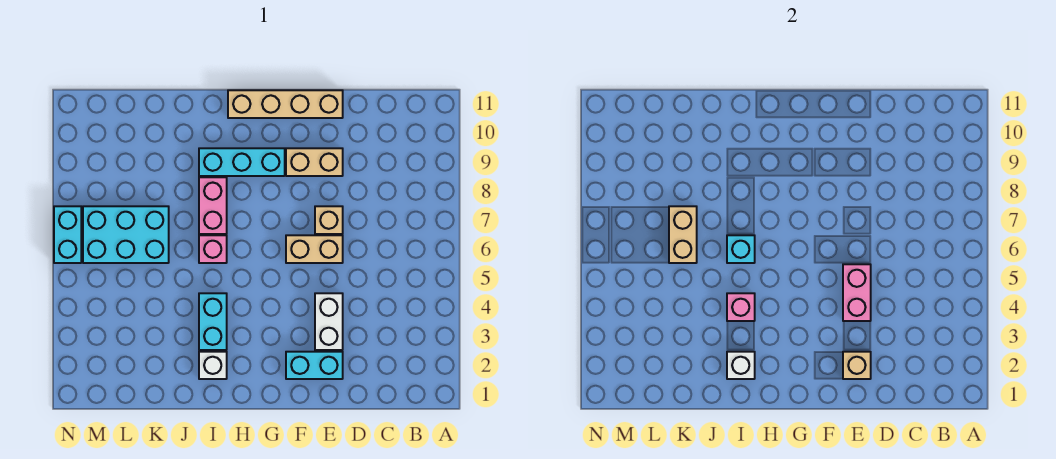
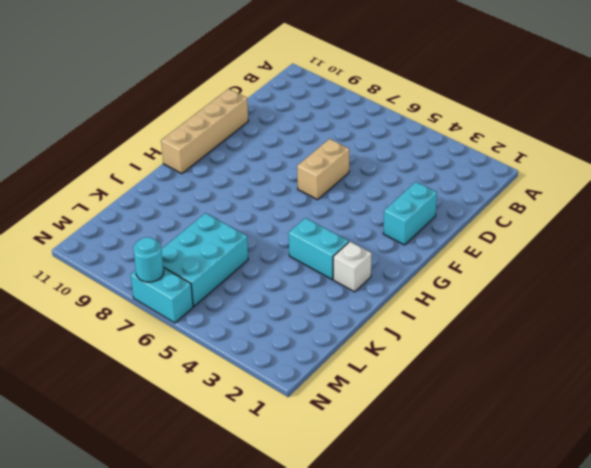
cyan round brick N7 level 2 -> none
none -> white brick E3:E4 level 1
none -> tan brick E7 level 1
none -> tan brick E9:F9 level 1

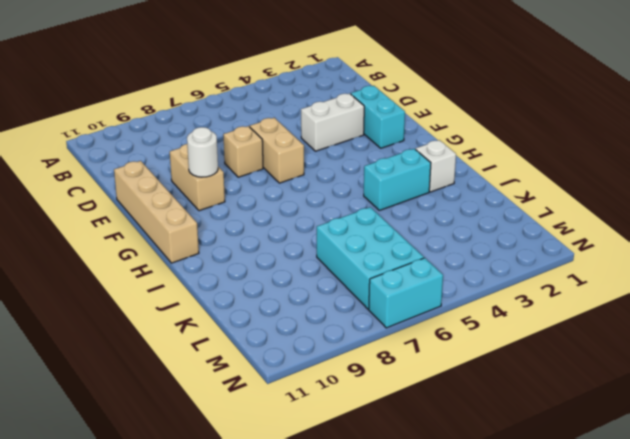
white round brick F9 level 2 -> none
none -> cyan brick G9:I9 level 1
none -> pink brick I6 level 1
none -> pink brick I7:I8 level 1

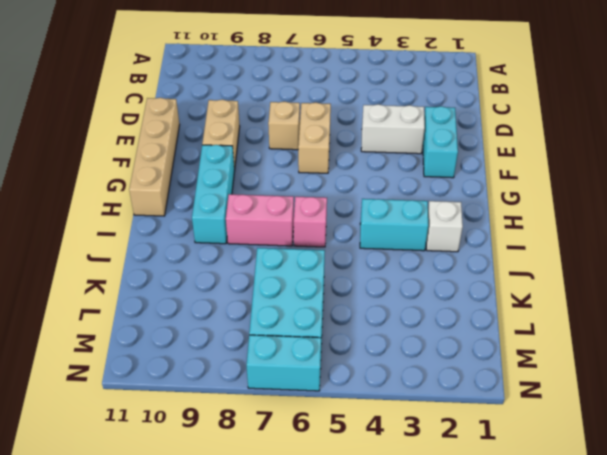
none -> tan brick E2 level 2
none -> pink brick E4:E5 level 2
none -> white brick I2 level 2

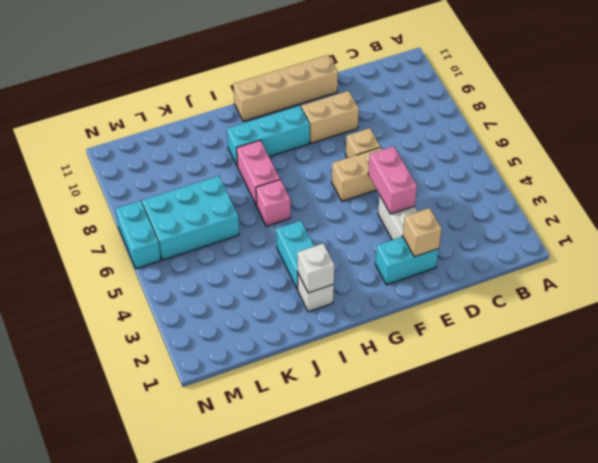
none -> pink brick I4 level 2
none -> cyan brick I6 level 2
none -> tan brick K6:K7 level 2

